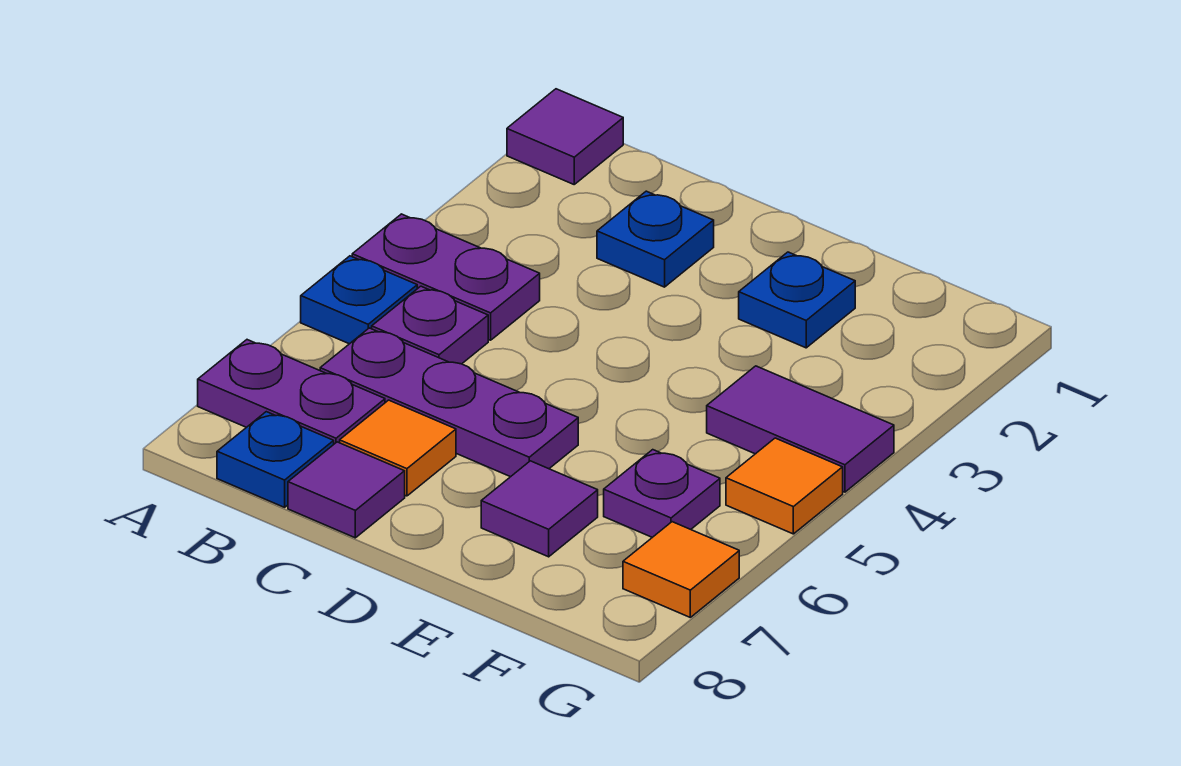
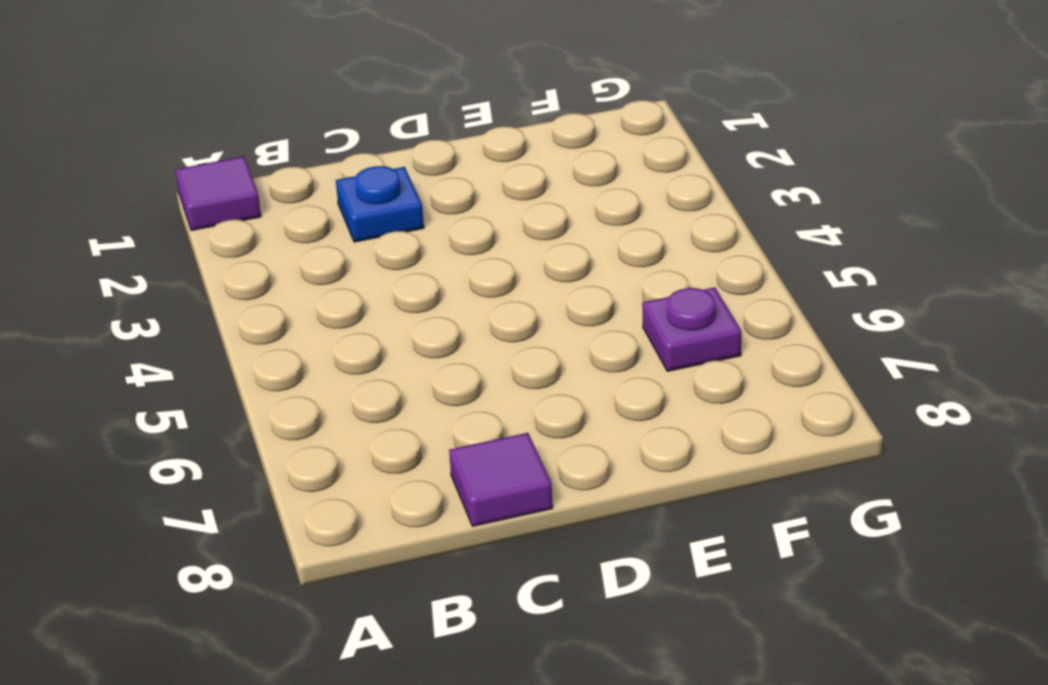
none -> purple plate A4:B4 level 1
none -> blue plate A5 level 1
none -> purple plate A7:B7 level 1

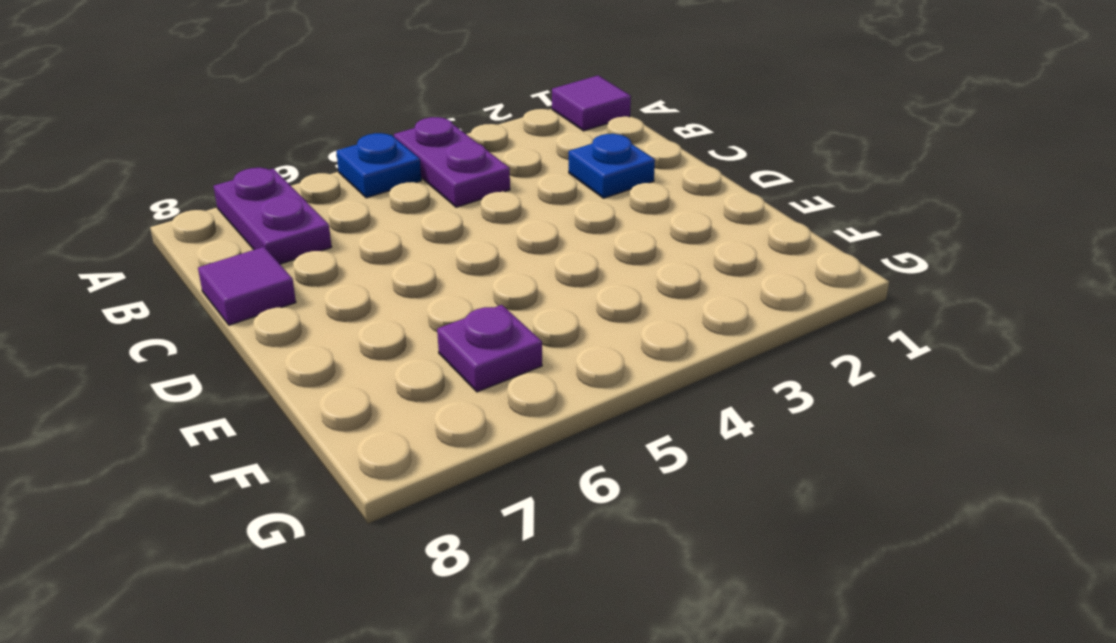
none -> purple plate B5 level 1
none -> purple plate B6:D6 level 1
none -> blue plate B8 level 1

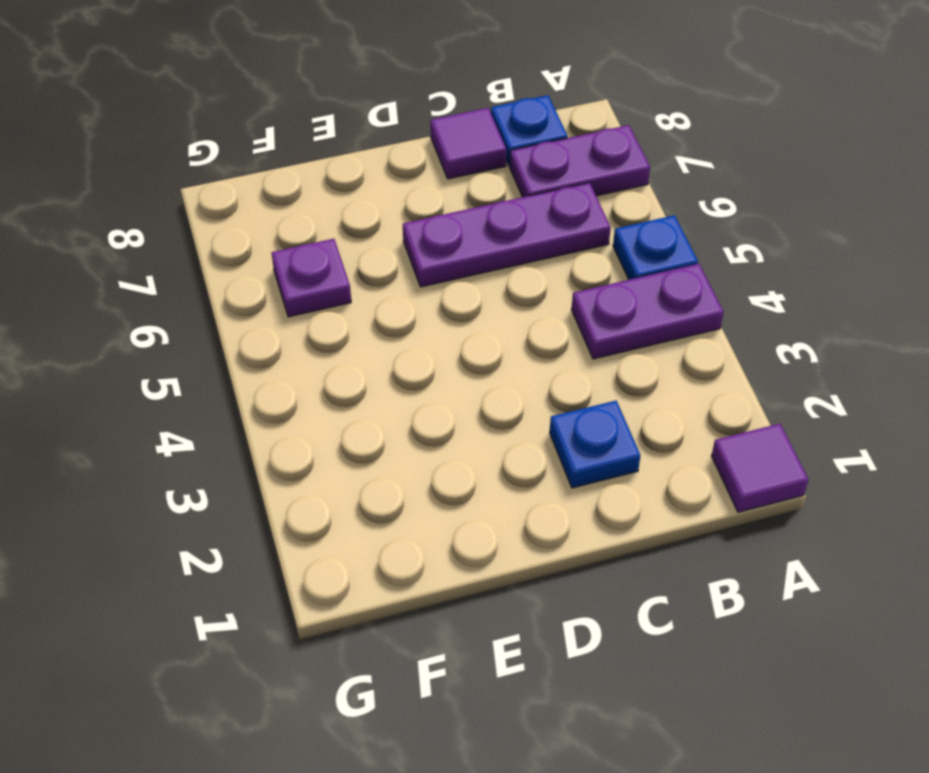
none -> purple plate B5 level 1
none -> orange tile C7 level 1
none -> blue plate E2 level 1

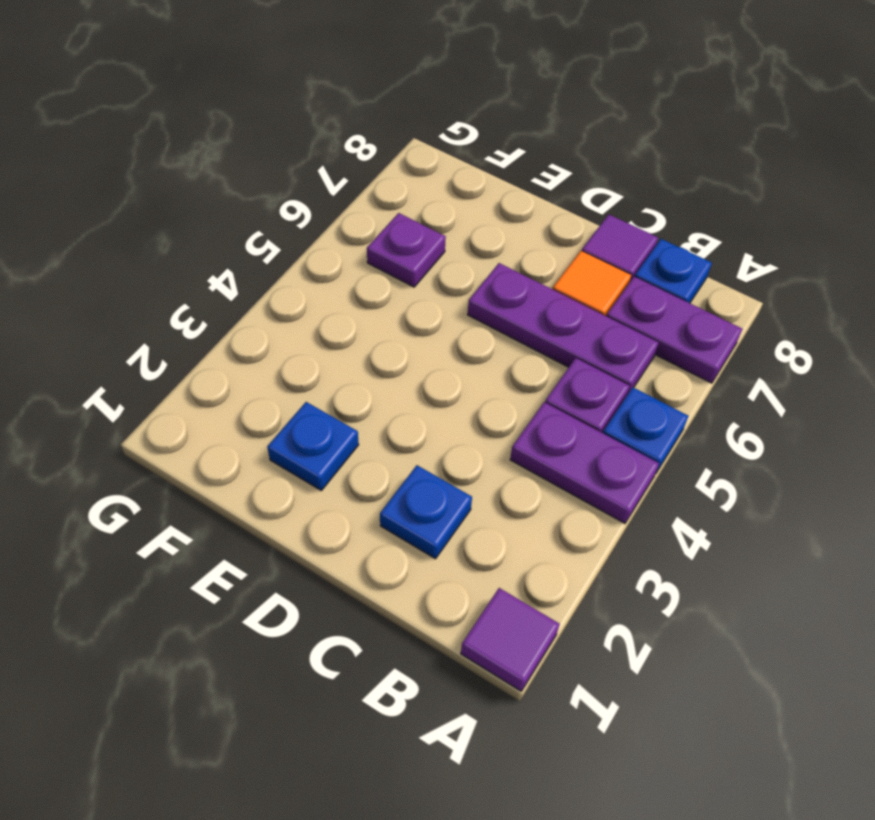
none -> purple tile E7 level 1
none -> purple tile F4:G4 level 1
none -> orange tile G5 level 1

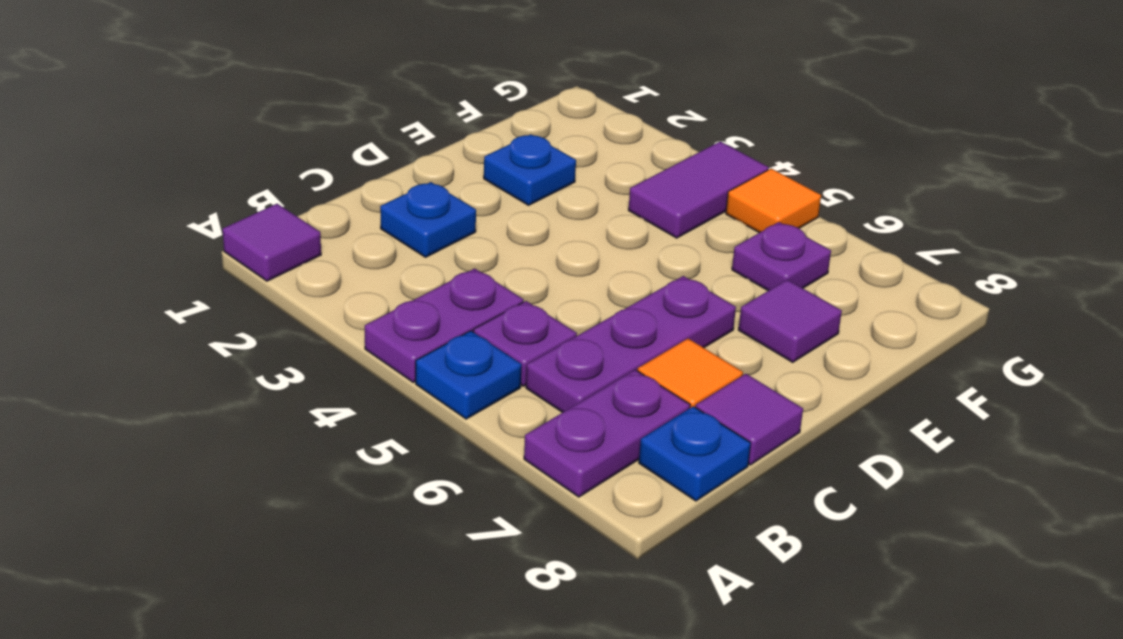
none -> orange tile G7 level 1

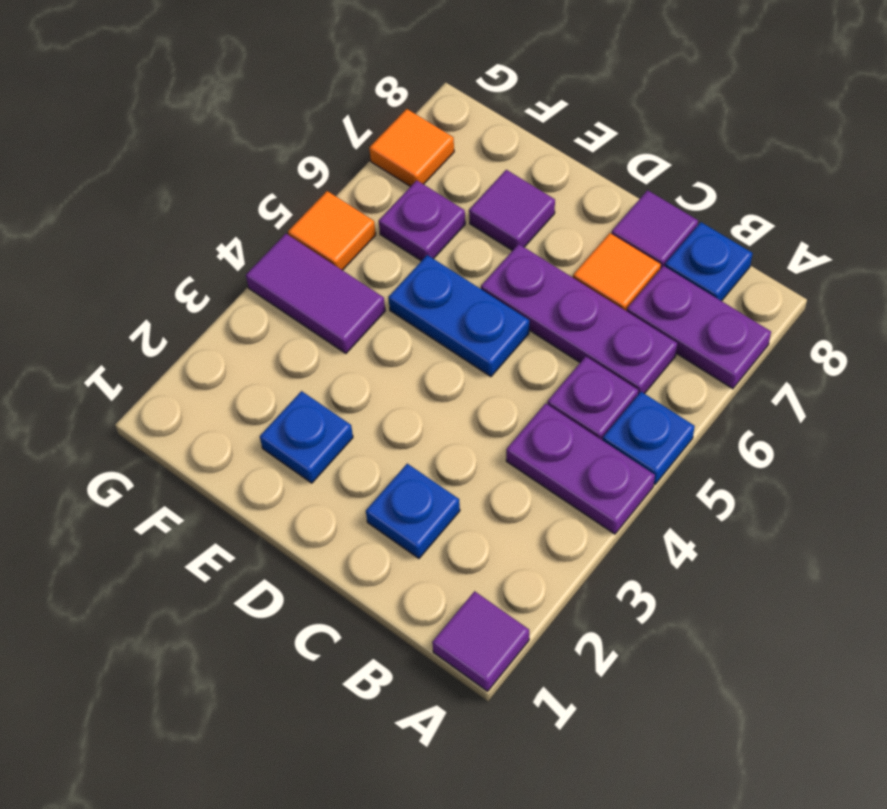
blue plate D5:E5 level 1 -> none

